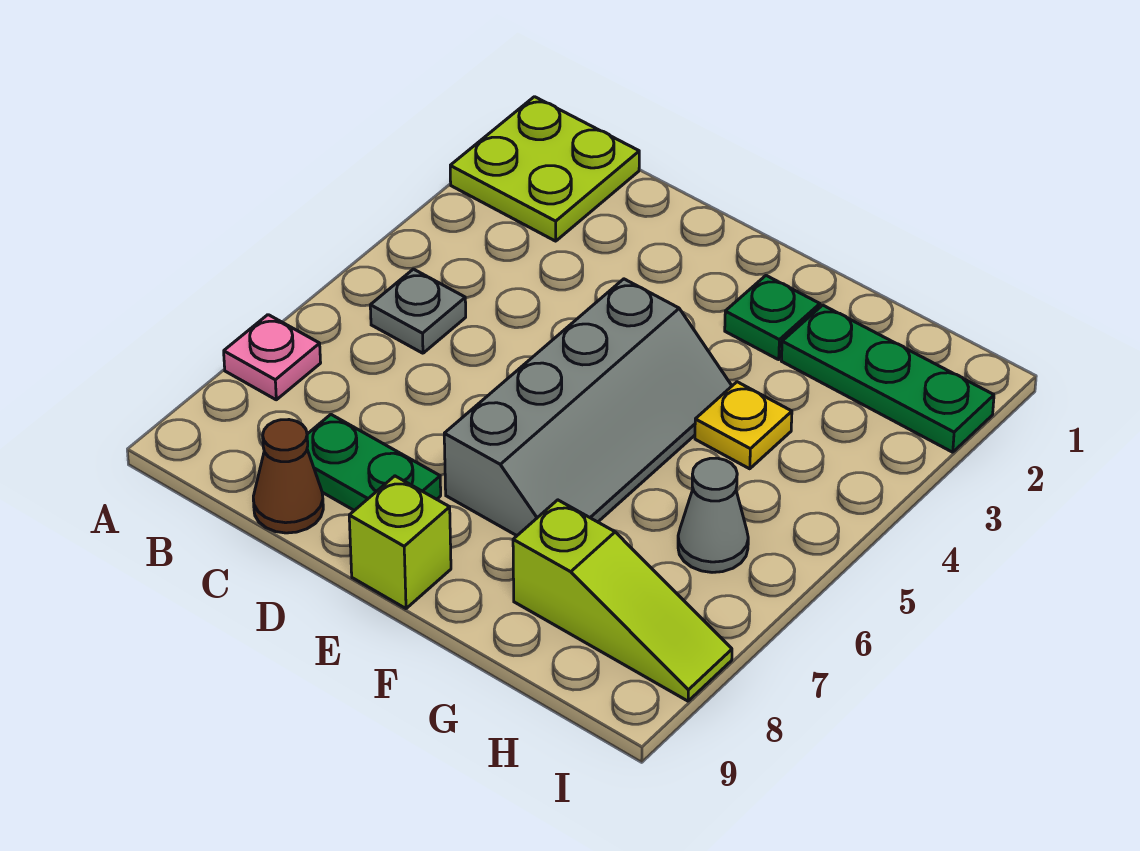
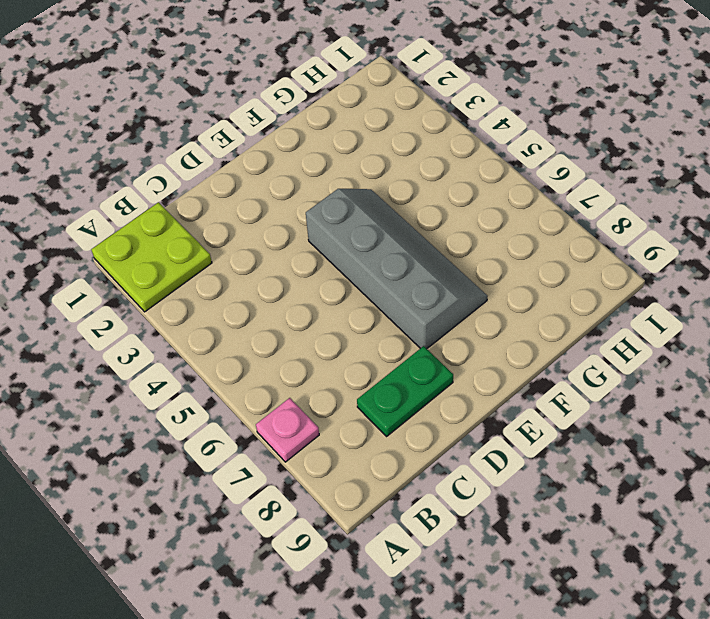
none -> grey plate B5 level 1
none -> brown cone C9 level 1
none -> lime brick E9 level 1

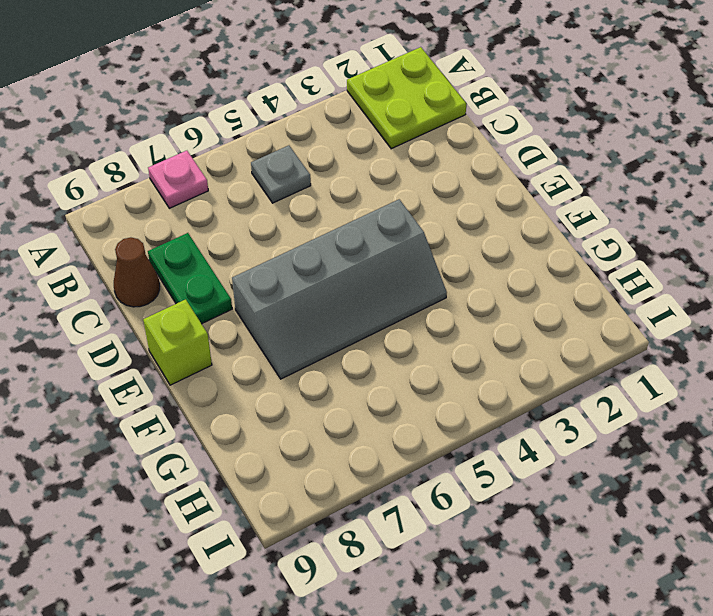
none -> green plate F2 level 1
none -> green plate G2:I2 level 1
none -> yellow plate G4 level 1

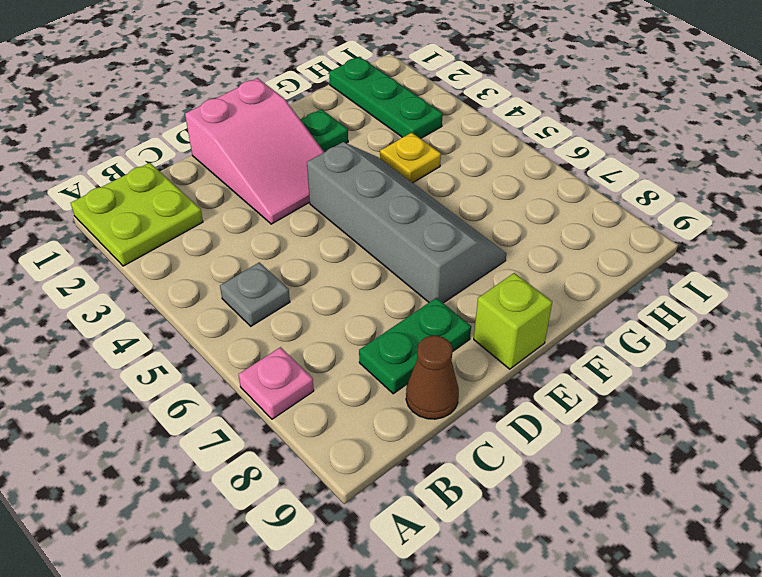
pink slope D1:E3 level 1 top 1 -> none
green plate H1:H3 level 1 -> green plate G2:I2 level 1
none -> lime slope G8:I8 level 1 top G
none -> grey cone H6 level 1

